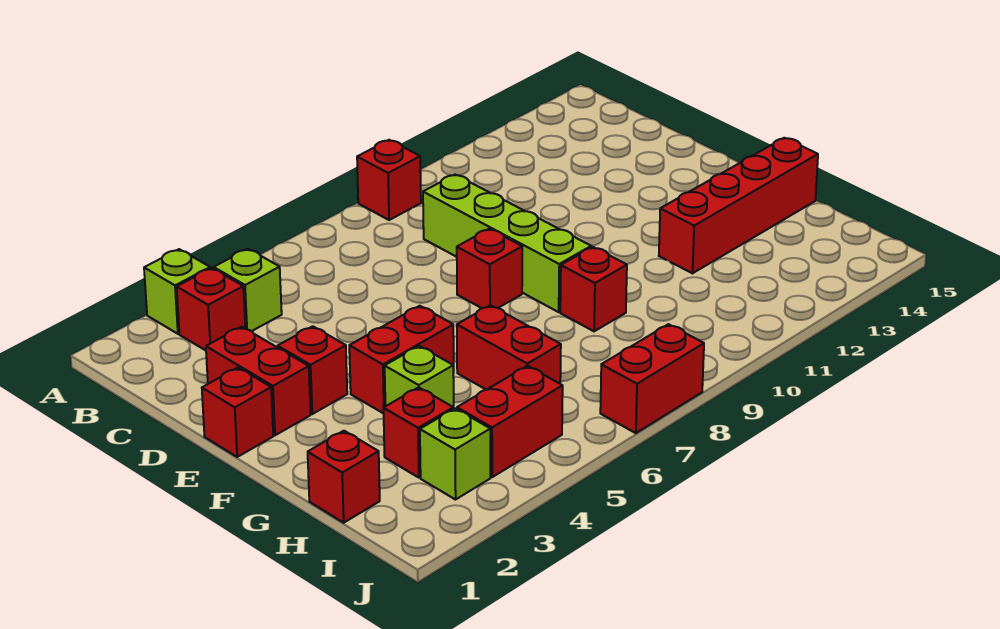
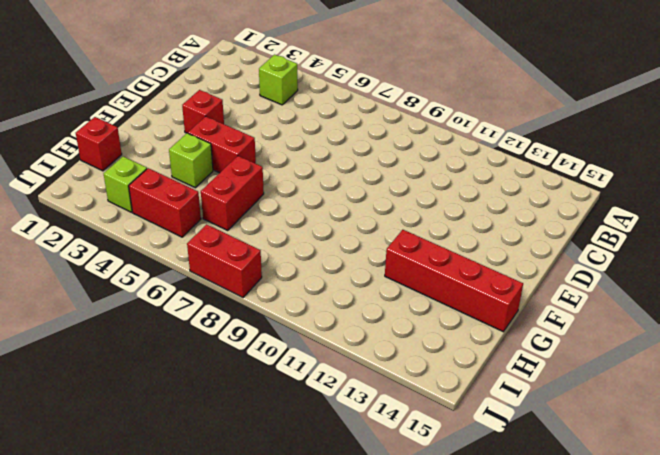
none -> lime brick A3 level 1
none -> red brick A9 level 1
none -> red brick B3 level 1

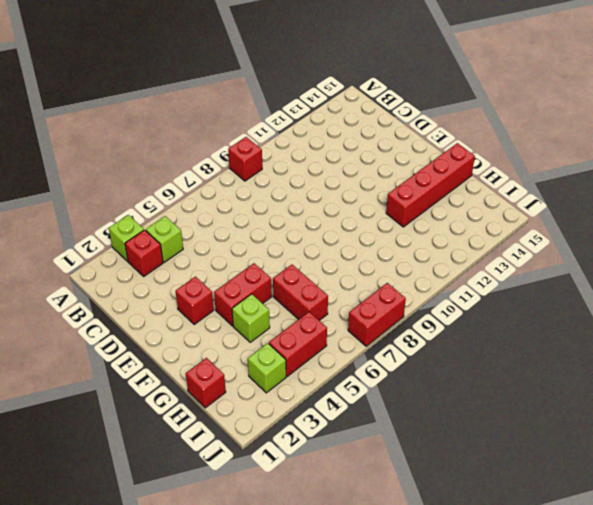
none -> lime brick C9:F9 level 1
none -> red brick D2:E2 level 1
none -> red brick E1 level 1

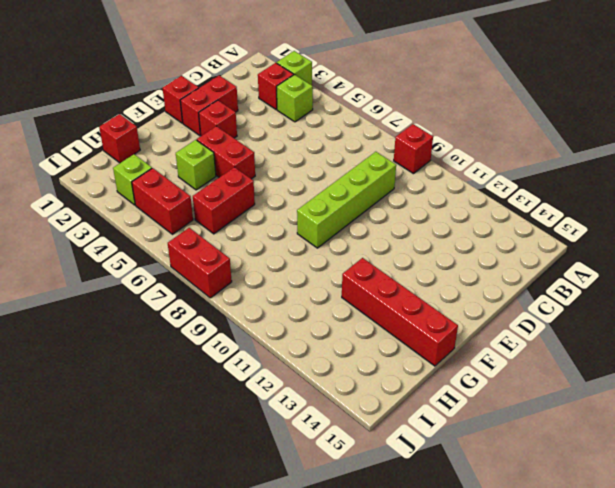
none -> red brick E8 level 1
none -> red brick G9 level 1
none -> red brick H3 level 1

